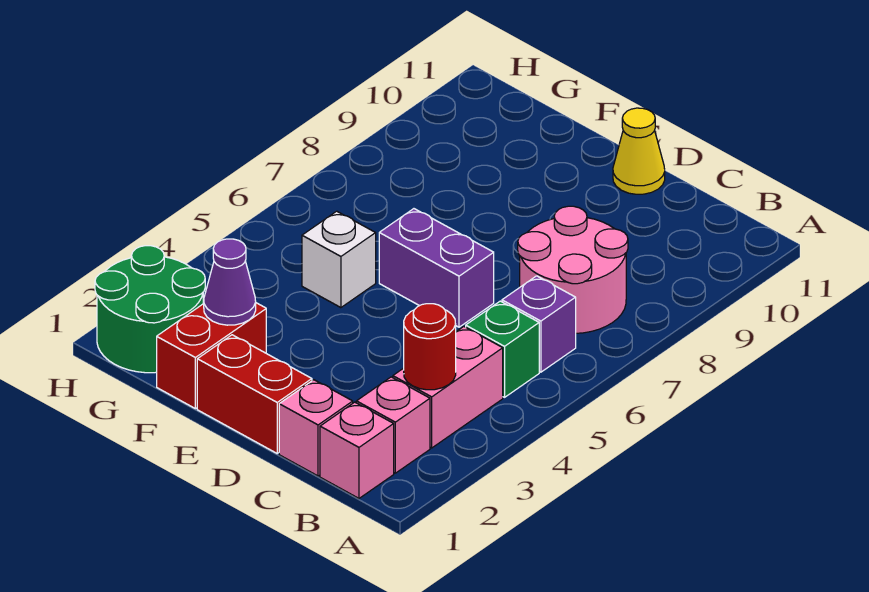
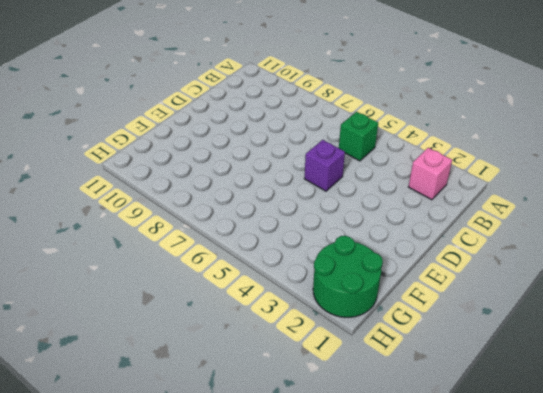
purple brick D5 level 1 -> purple brick B6 level 1
none -> pink brick B1 level 1
none -> pink brick B3:B4 level 1
none -> pink round brick B7:C8 level 1

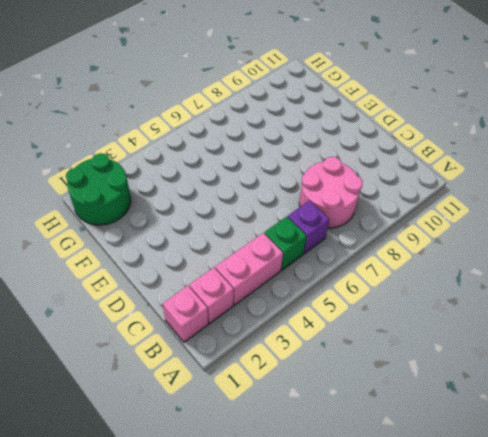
none -> pink brick C1 level 1
none -> red brick D1:E1 level 1
none -> purple brick D6:E6 level 1

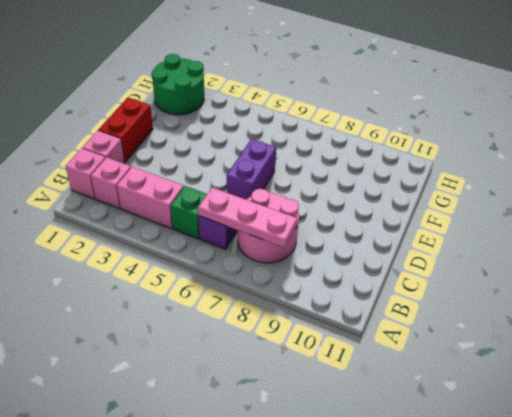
pink plate B6:B8 level 2 -> none
none -> yellow cone D11 level 1
none -> red brick F1:F2 level 1
none -> white brick F5 level 1

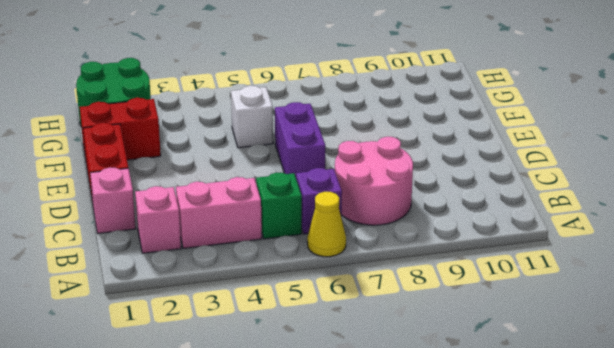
yellow cone A6 level 1 -> yellow cone D11 level 1
none -> pink brick B1 level 1
none -> red round brick B3 level 2
none -> purple cone F2 level 2

